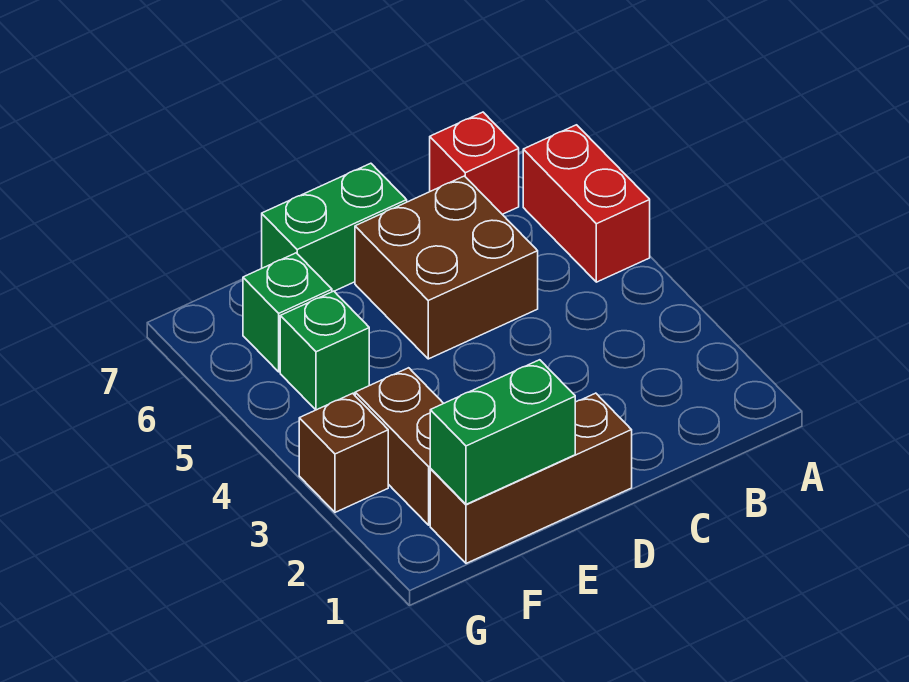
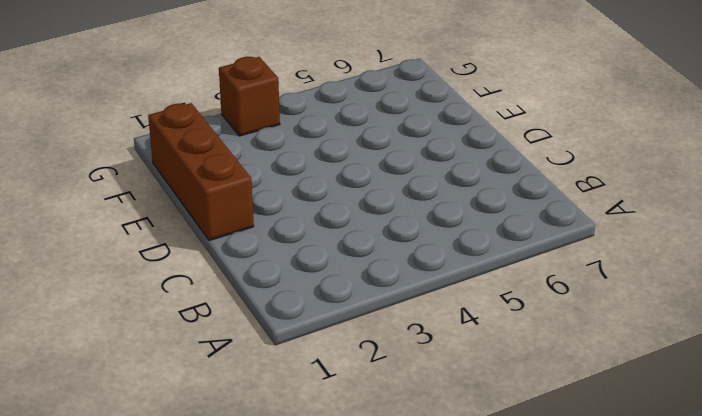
none -> red brick A5:A6 level 1
none -> red brick B7 level 1

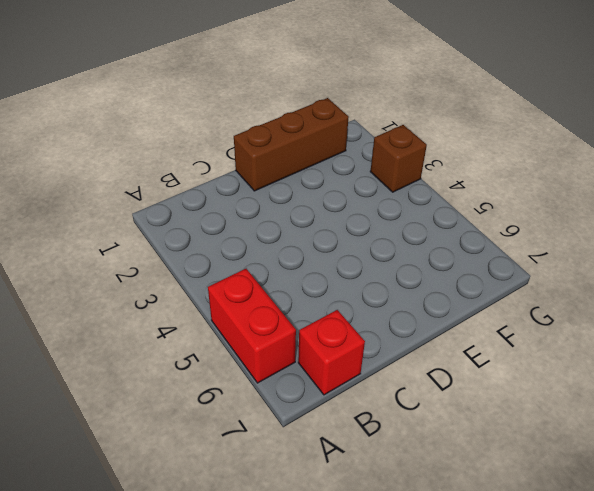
none -> brown brick C5:D6 level 1
none -> green brick D7:E7 level 1

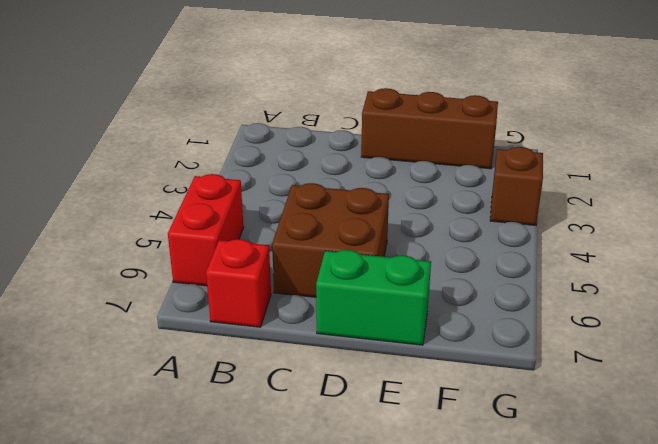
none -> brown brick F2:F3 level 1
none -> green brick F5 level 1

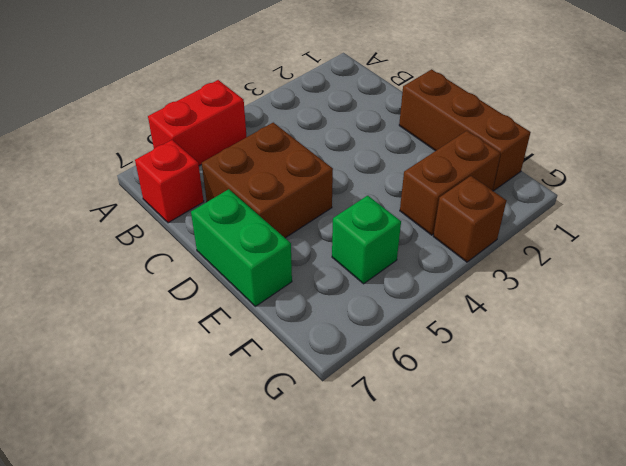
none -> green brick F6 level 1
none -> green brick E1:F1 level 2

